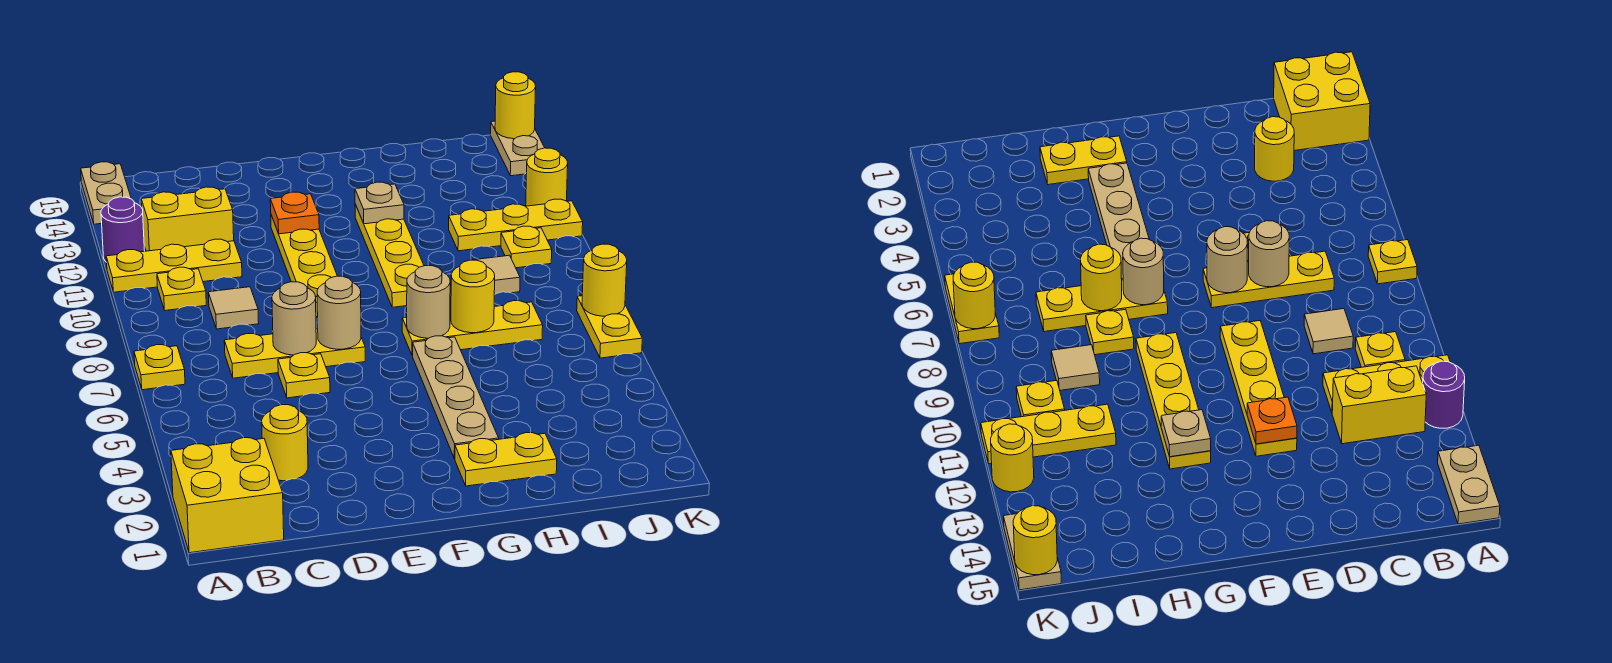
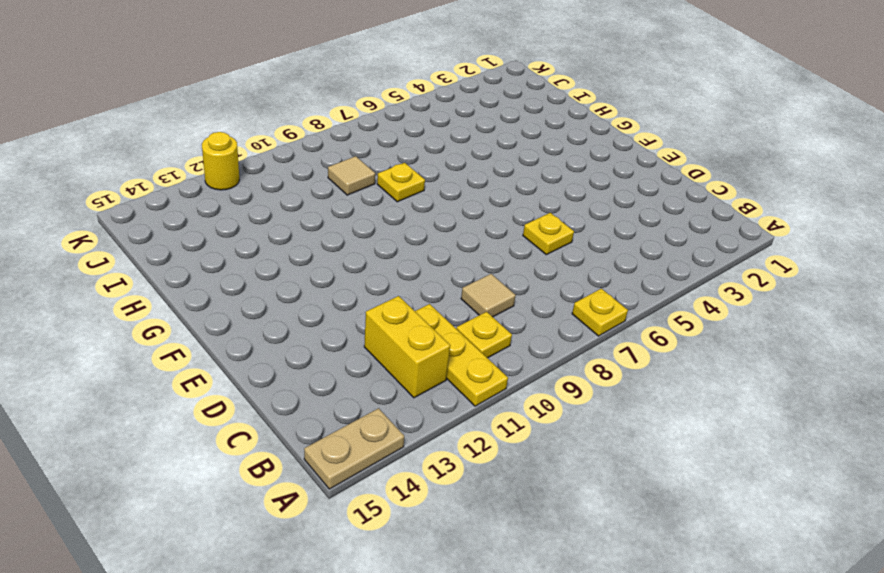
none -> yellow brick A1:B2 level 1
none -> purple round brick A12 level 1
none -> yellow round brick C3 level 1
none -> yellow plate C7:E7 level 1

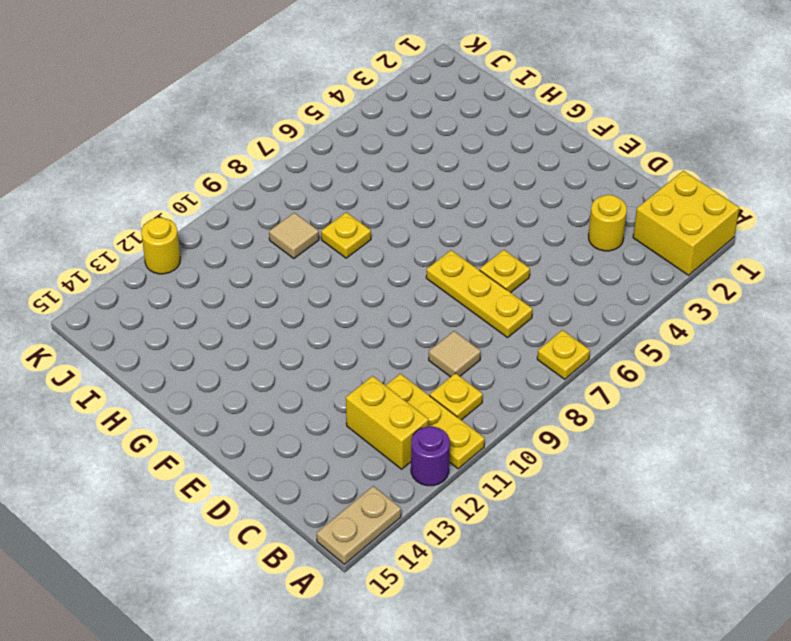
none -> yellow plate E9:E12 level 1
none -> yellow plate G2:H2 level 1
none -> tan plate G3:G6 level 1
none -> yellow plate G7:I7 level 1

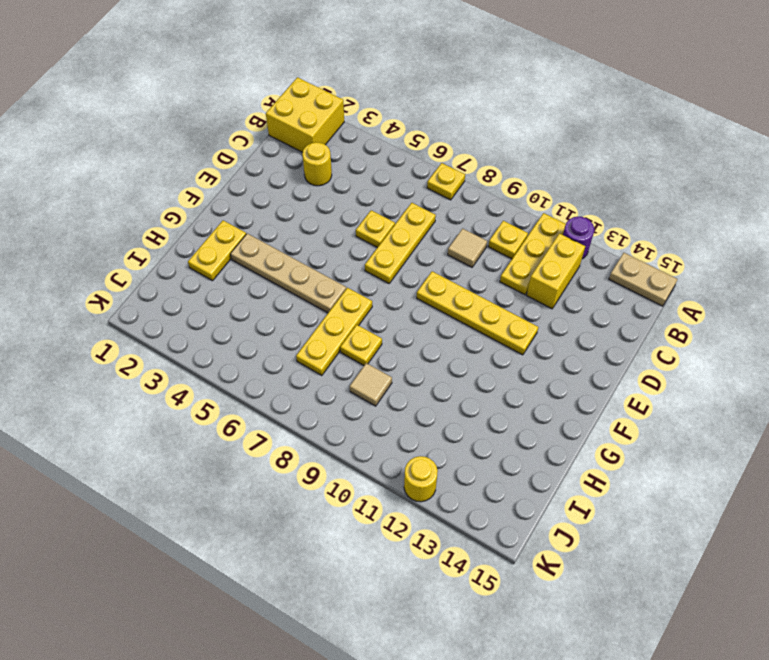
none -> yellow plate G9:G12 level 1
none -> yellow plate I11:K11 level 1
none -> yellow plate J10 level 1
none -> yellow plate K6:K7 level 1

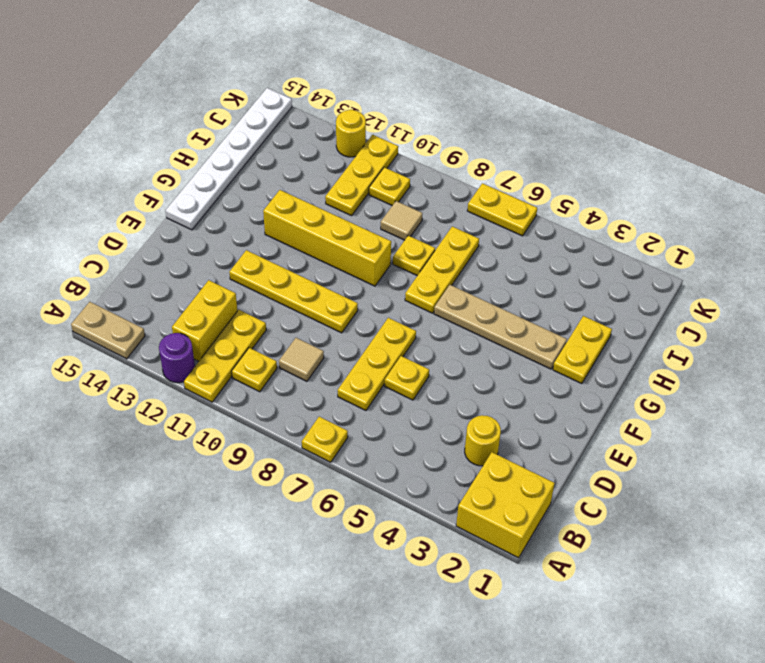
white plate F15:K15 level 1 -> tan plate K14:K15 level 1
yellow brick G9:G12 level 1 -> yellow plate G9:G12 level 1
none -> tan round brick D7 level 2
none -> tan round brick E7 level 2
none -> orange plate E12 level 2
none -> tan round brick G7 level 2

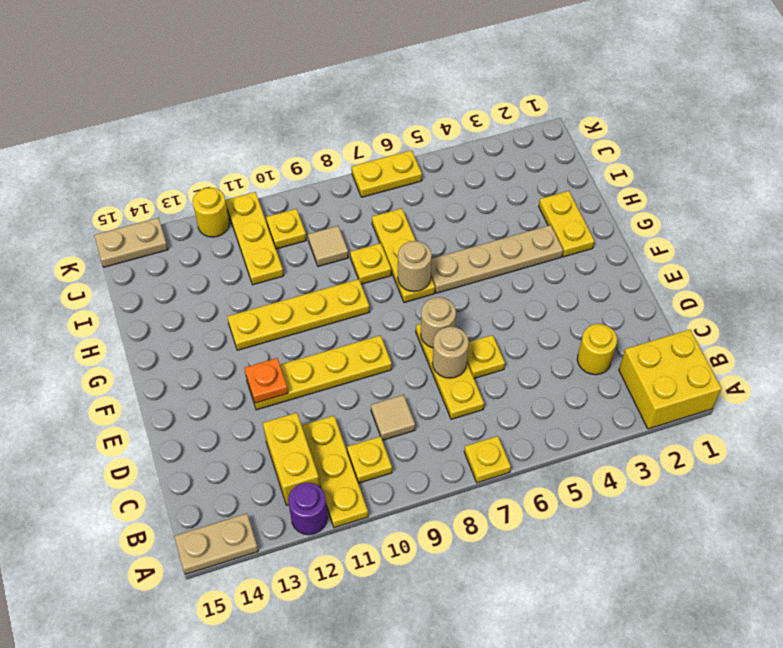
none -> tan plate G12 level 2
none -> yellow round brick H7 level 2
none -> yellow round brick K7 level 2
none -> yellow round brick K15 level 2

